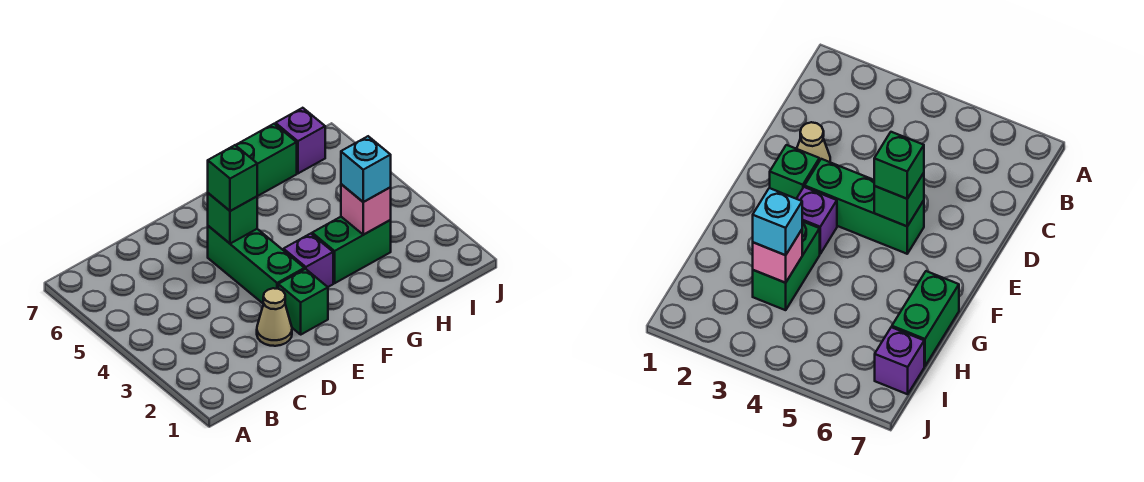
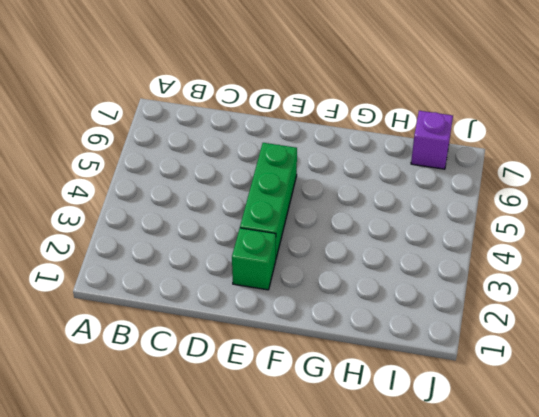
none -> tan cone D2 level 1
none -> purple brick F3 level 1

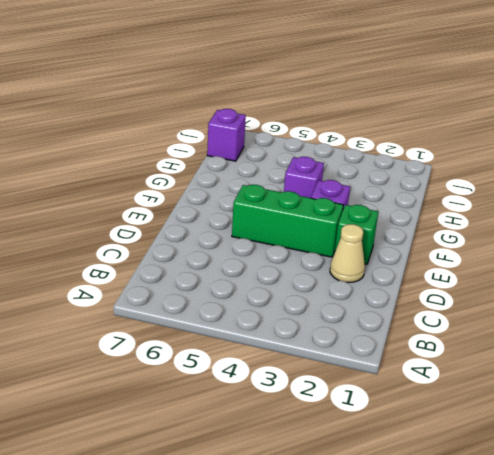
purple brick G4 level 1 -> none
none -> green brick G3:H3 level 1
none -> green brick G7:H7 level 1

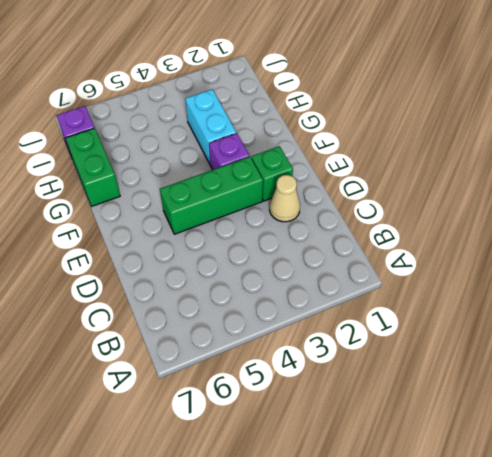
cyan brick G3:H3 level 1 -> green brick G3:H3 level 1
none -> green brick E5 level 2
none -> pink brick H3 level 2

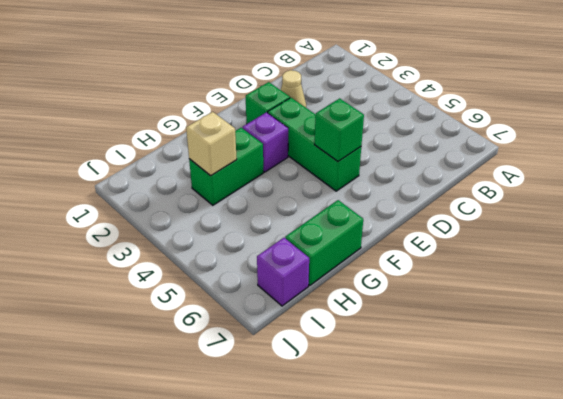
tan brick H3 level 2 -> pink brick H3 level 2
none -> green brick E5 level 3
none -> cyan brick H3 level 3

